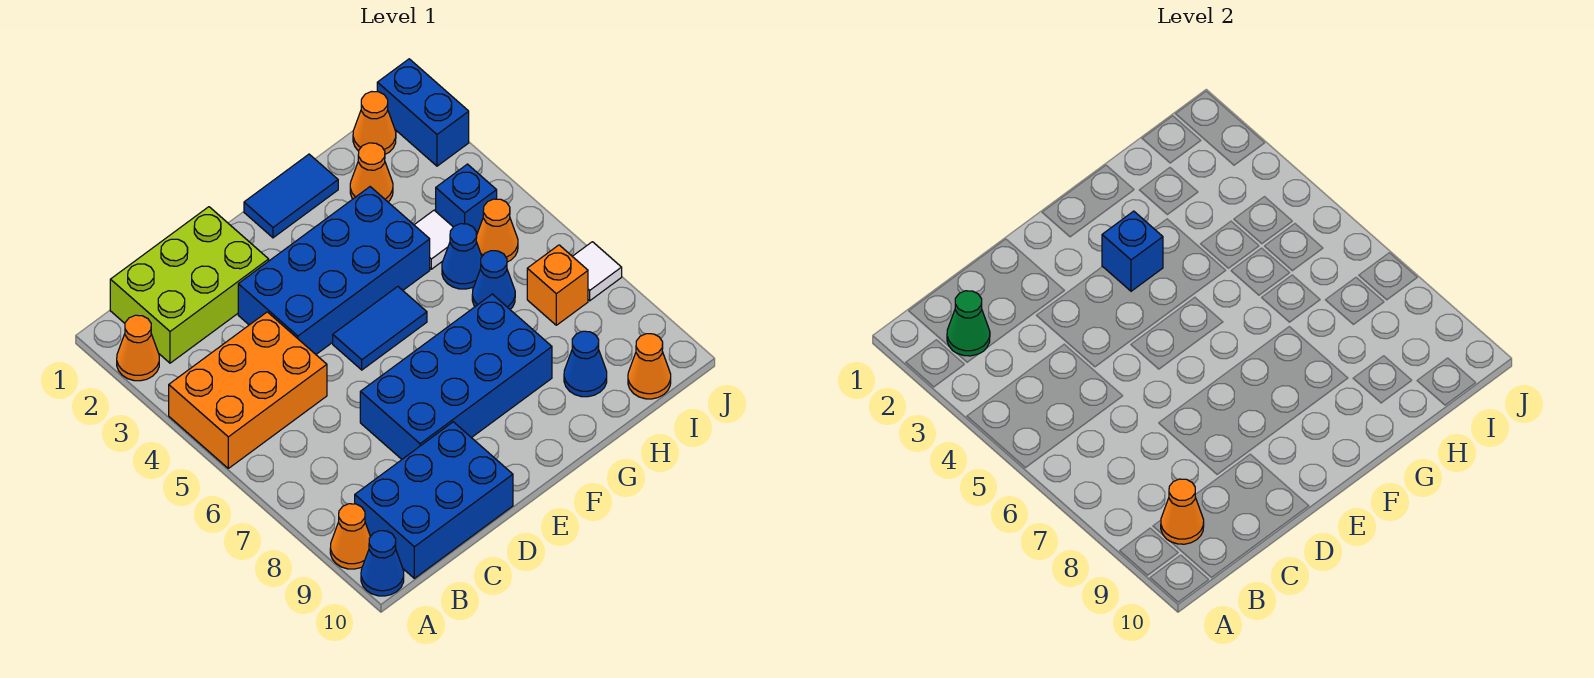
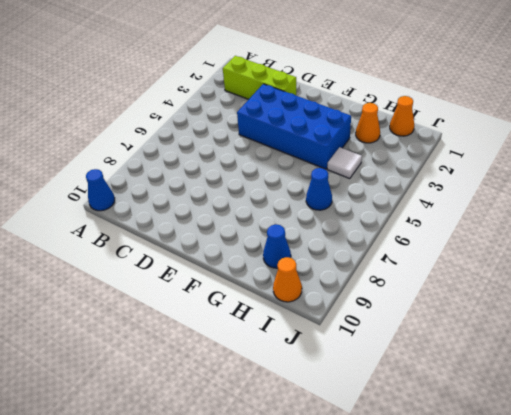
lime brick B2:D2 level 1 -> lime brick B1:D2 level 1
none -> orange cone A2 level 1
none -> orange brick A4:C5 level 1
none -> orange cone A9 level 1

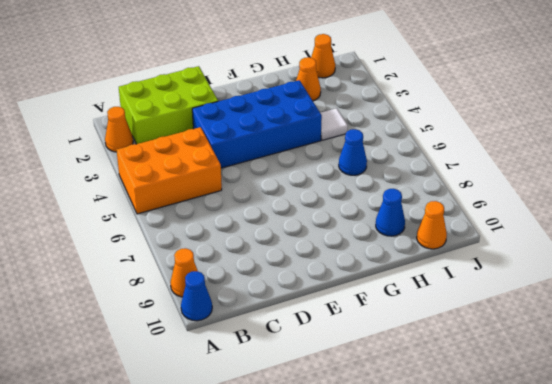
none -> blue brick B9:D10 level 1
none -> blue brick D7:G8 level 1
none -> blue tile E5:F5 level 1

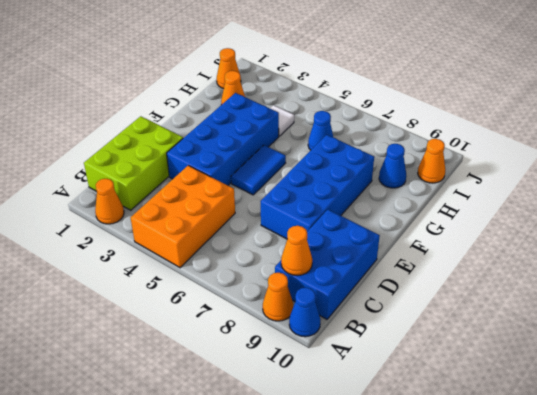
none -> blue tile F1:G1 level 1
none -> blue cone H5 level 1
none -> blue brick I4 level 1

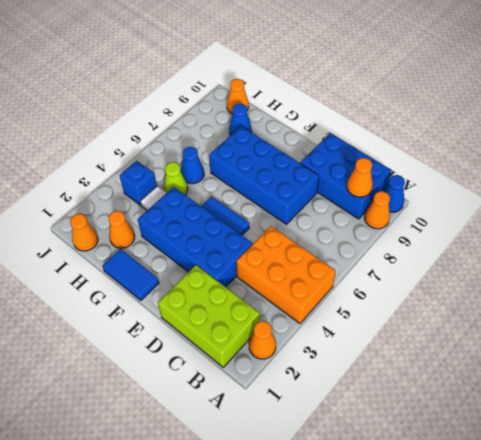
lime cone H5 level 1 -> blue cone H5 level 1
none -> orange cone I5 level 1
none -> orange brick I7 level 1
none -> blue brick J1:J2 level 1

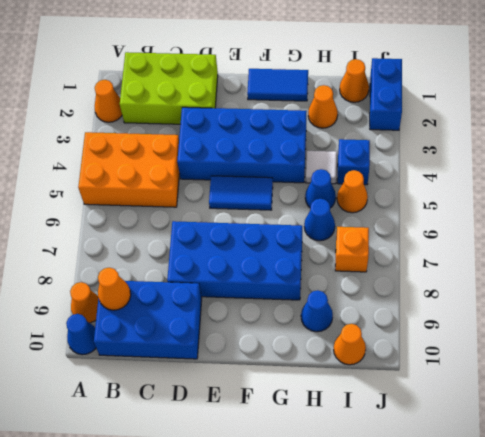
none -> white tile J7 level 1
none -> green cone B2 level 2
none -> blue brick F3 level 2

